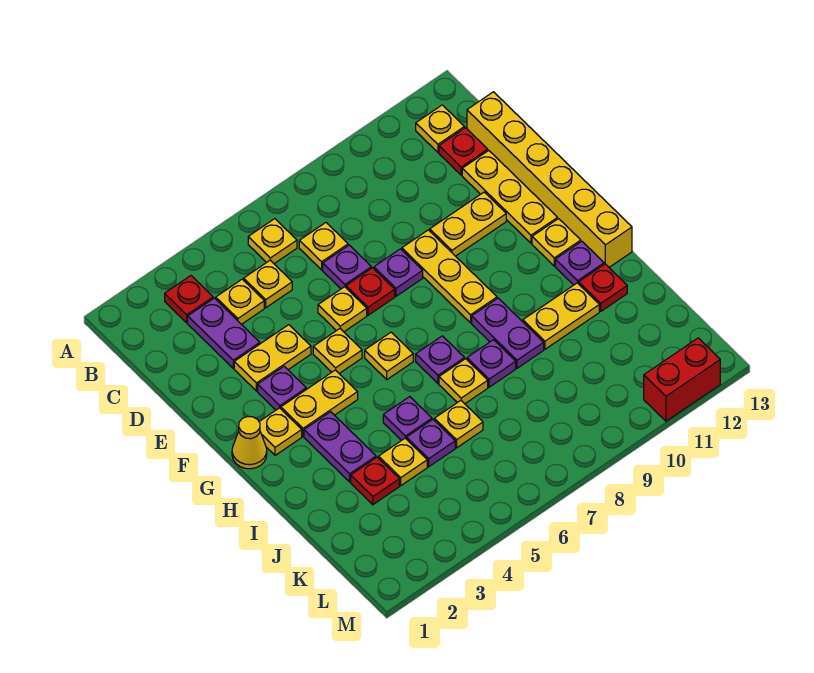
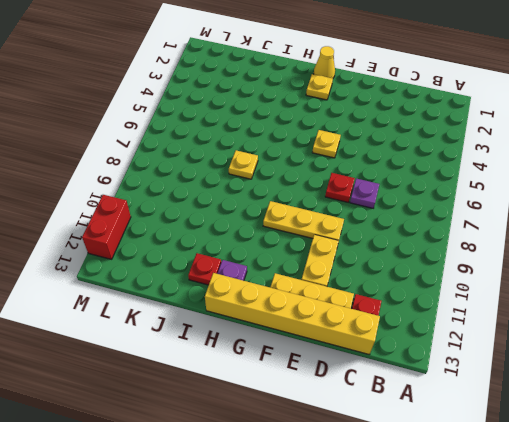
none -> red plate B3 level 1
none -> yellow plate B6 level 1
none -> yellow plate B12 level 1
none -> purple plate C3:D3 level 1

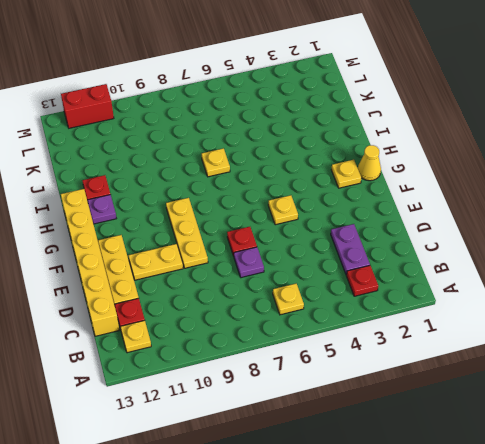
none -> yellow plate C4 level 1
none -> yellow plate C5 level 1
none -> yellow plate C7 level 1
none -> yellow plate E3:E4 level 1

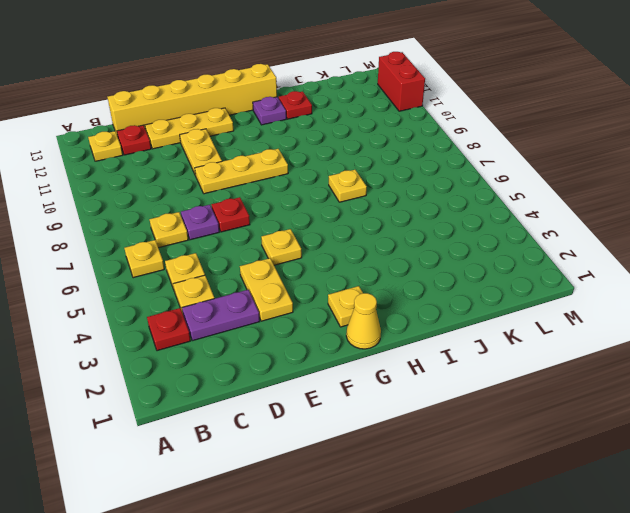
none -> yellow plate E6 level 1
none -> purple plate E8 level 1
none -> purple plate F3 level 1
none -> yellow plate G3:G4 level 1

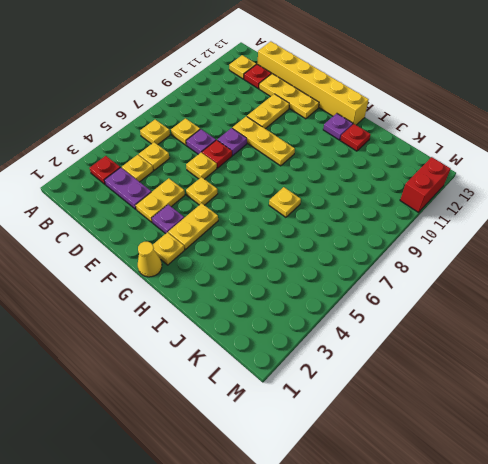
none -> yellow plate G6 level 1
none -> yellow plate G12 level 1
none -> purple plate H3:I3 level 1
none -> purple plate H7 level 1

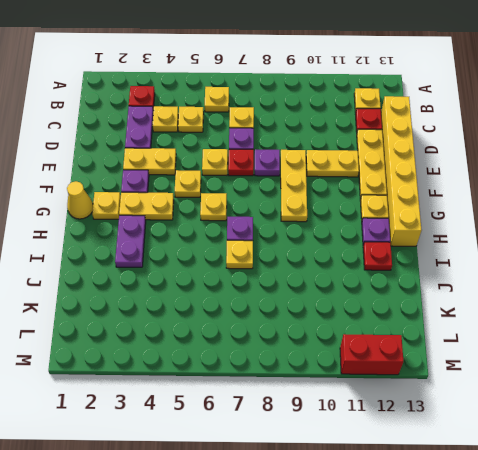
none -> purple plate H9:I9 level 1
none -> purple plate I5 level 1
none -> purple plate I8 level 1
none -> yellow plate I10:I11 level 1

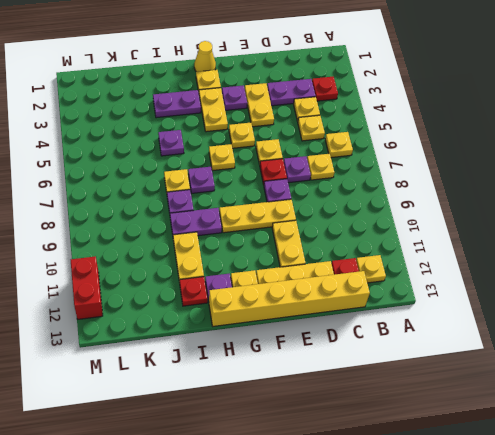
none -> red plate J3 level 1
none -> yellow plate J4 level 1
none -> purple plate J5 level 1
none -> yellow plate J6 level 1

